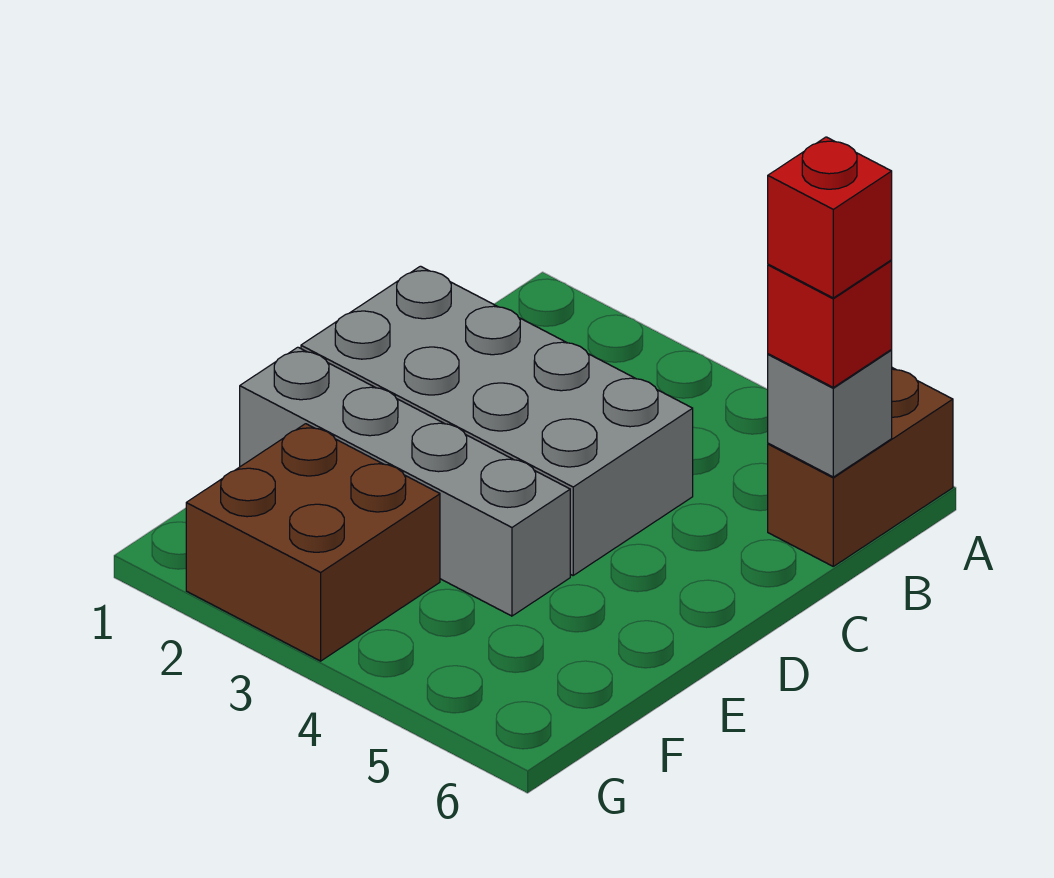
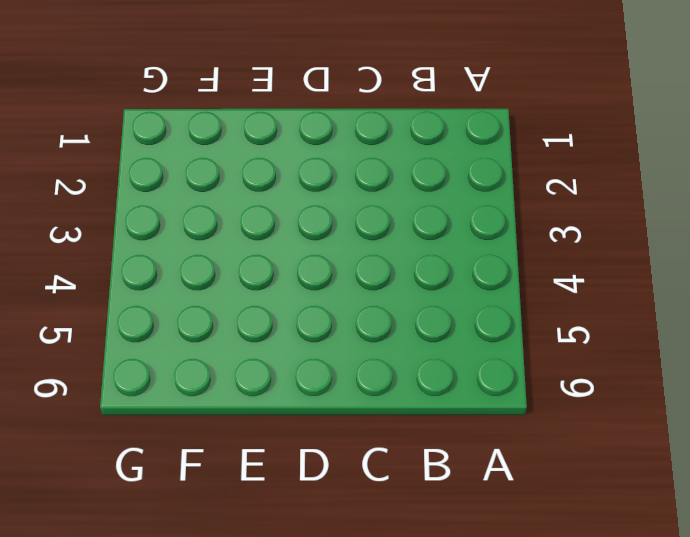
none -> brown brick A6:B6 level 1
none -> grey brick C1:D4 level 1

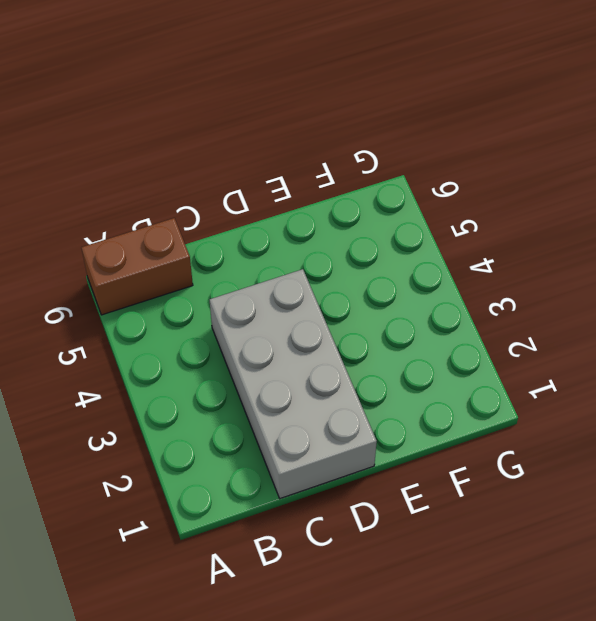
none -> grey brick E1:E4 level 1
none -> brown brick F2:G3 level 1

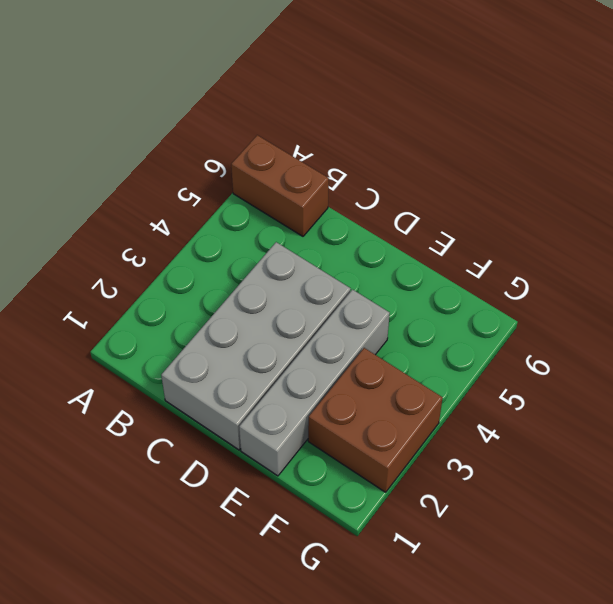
none -> grey brick B6 level 2
none -> red brick B6 level 3

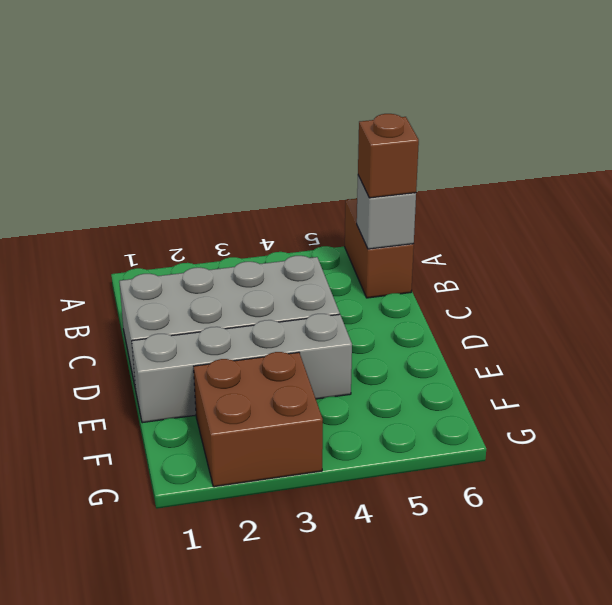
brown brick B6 level 3 -> red brick B6 level 3
none -> red brick B6 level 4

